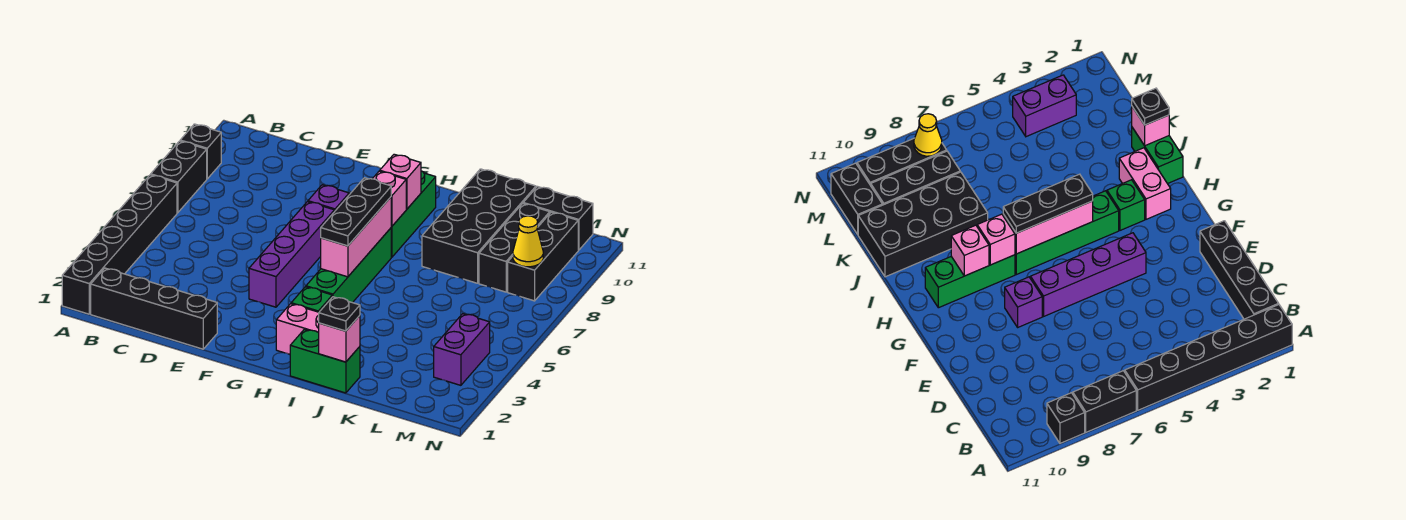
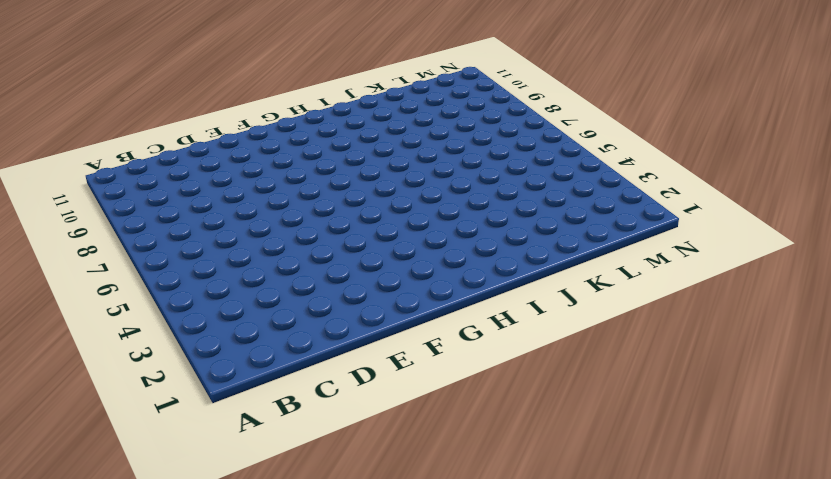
none -> black brick A1:A6 level 1
none -> black brick A7:A8 level 1
none -> black brick A9 level 1

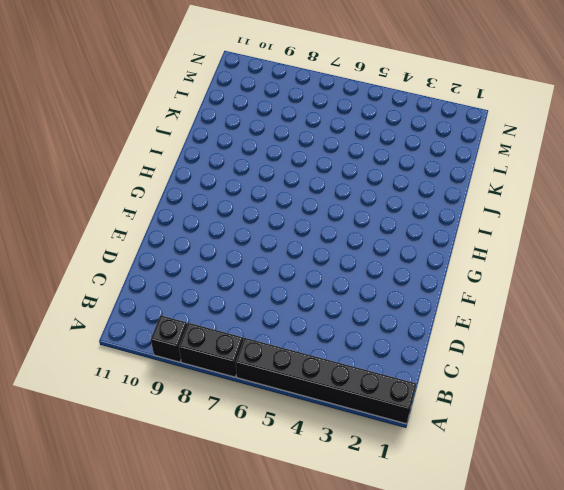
none -> black brick B1:E1 level 1
none -> purple brick F4:F7 level 1
none -> purple brick F8 level 1

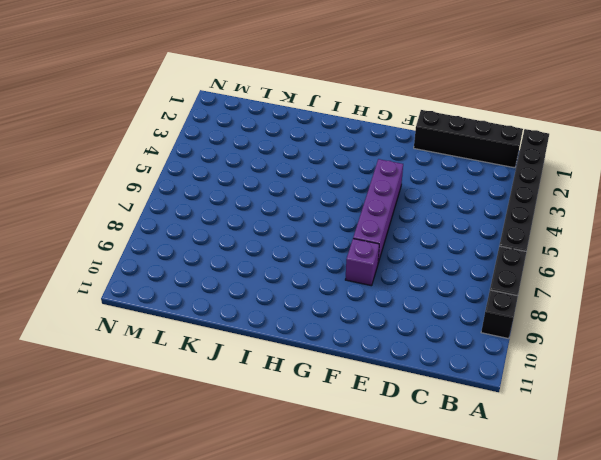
none -> pink brick H2:I2 level 1
none -> green brick H3 level 1
none -> green brick H4:H7 level 1

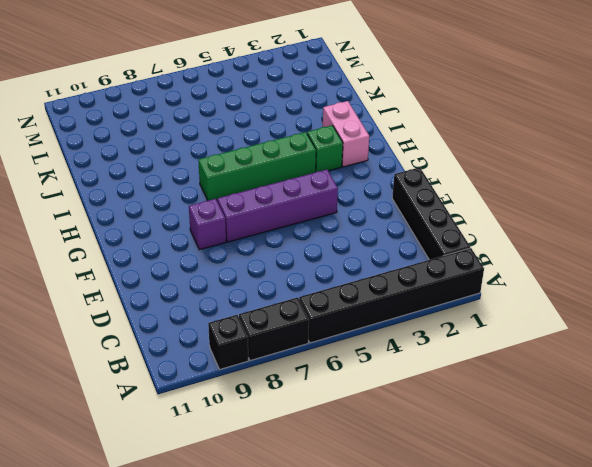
none -> green brick H8:H10 level 1
none -> green brick I1:J1 level 1
none -> black brick J8:K11 level 1

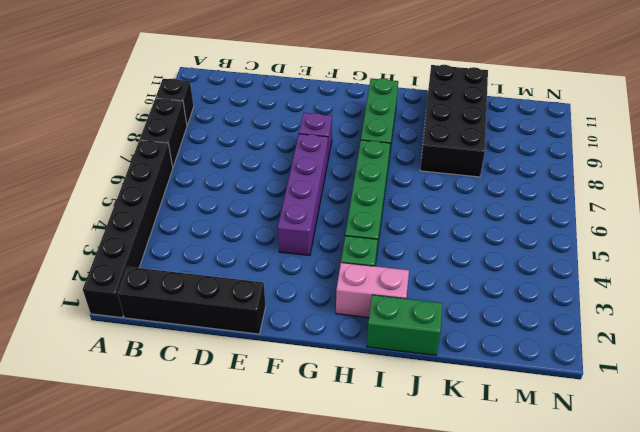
none -> black brick L8:L10 level 1
none -> black brick L11:M11 level 1
none -> purple brick M3:M4 level 1

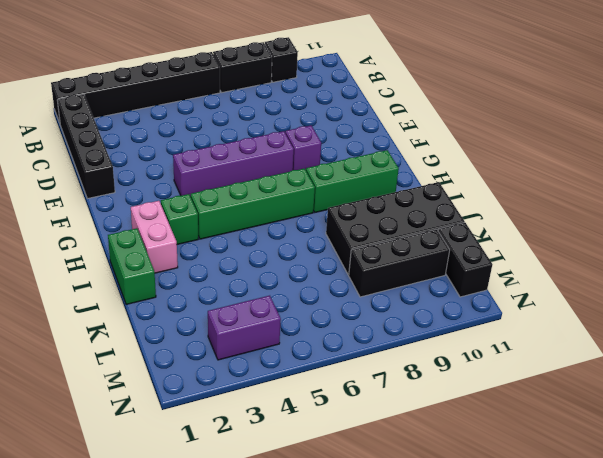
none -> black brick M8:M10 level 1
none -> pink brick H5:H7 level 2
none -> pink brick H8 level 2

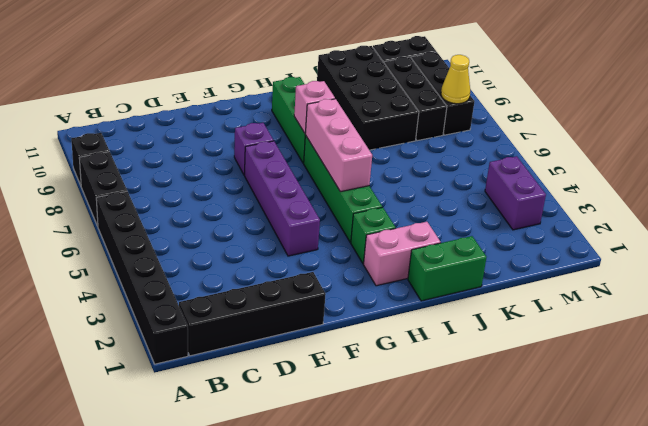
none -> pink brick H9 level 2
none -> pink brick J1 level 2
none -> black plate H5:H7 level 3

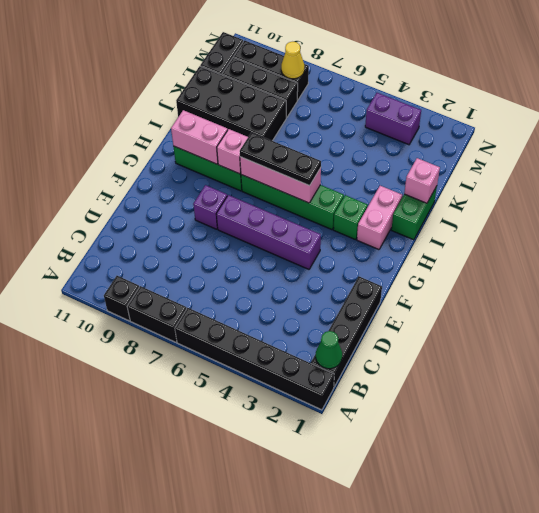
green cone B1 level 2 -> none
pink brick H9:H10 level 2 -> pink brick H9 level 2
none -> black plate J1 level 3

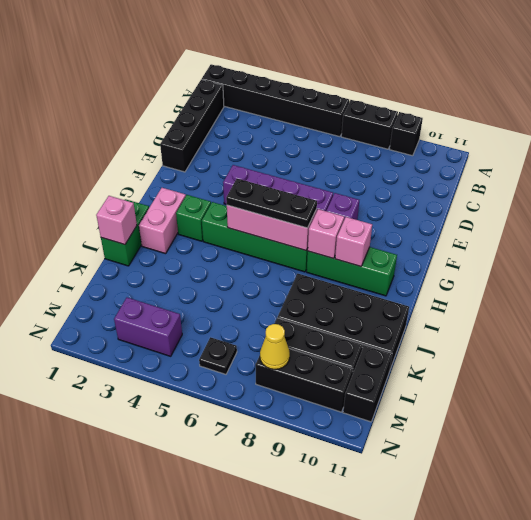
black plate M6 level 1 -> black plate J1 level 3

